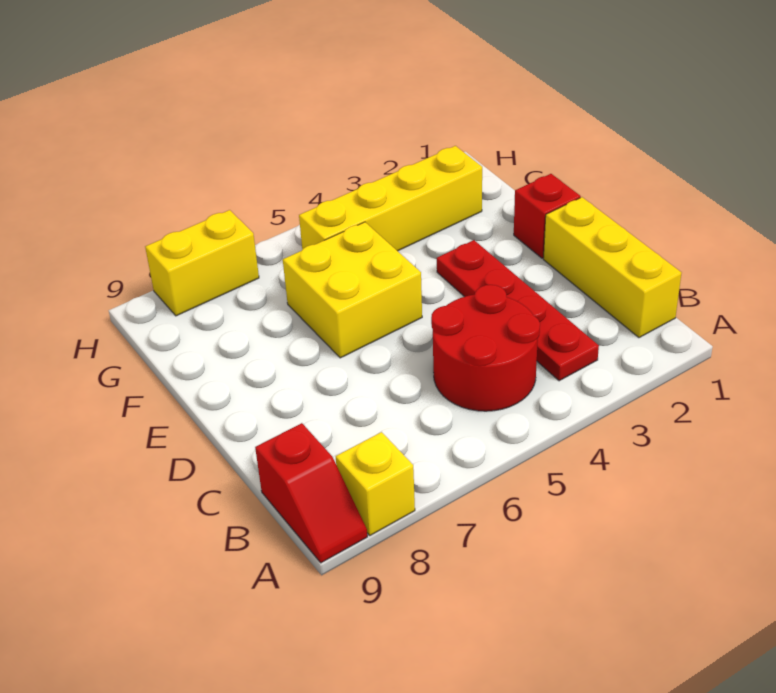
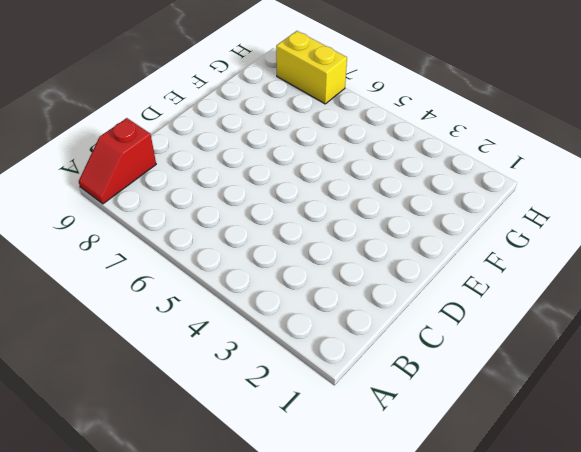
none -> yellow brick A8 level 1
none -> yellow brick B1:D1 level 1

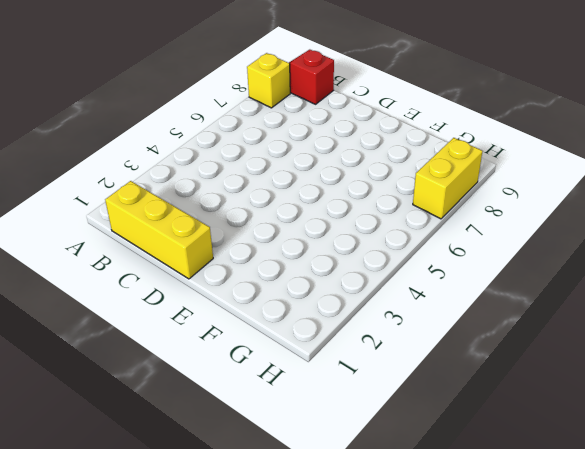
none -> red plate B3:E3 level 1
none -> red round brick B4:C5 level 1

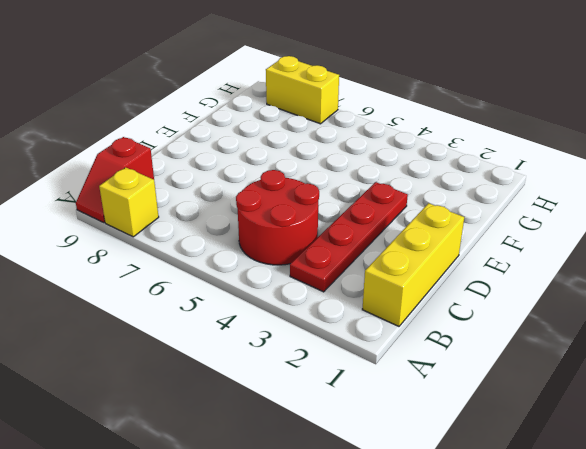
none -> red brick E1 level 1
none -> yellow brick E5:F6 level 1

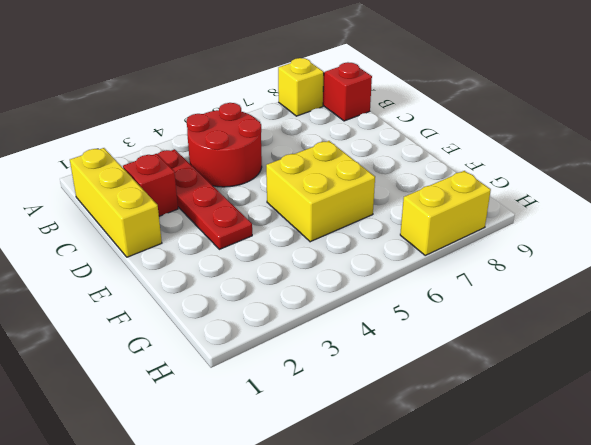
red brick C2 level 1 -> red brick E1 level 1
none -> yellow brick G2:G5 level 1

